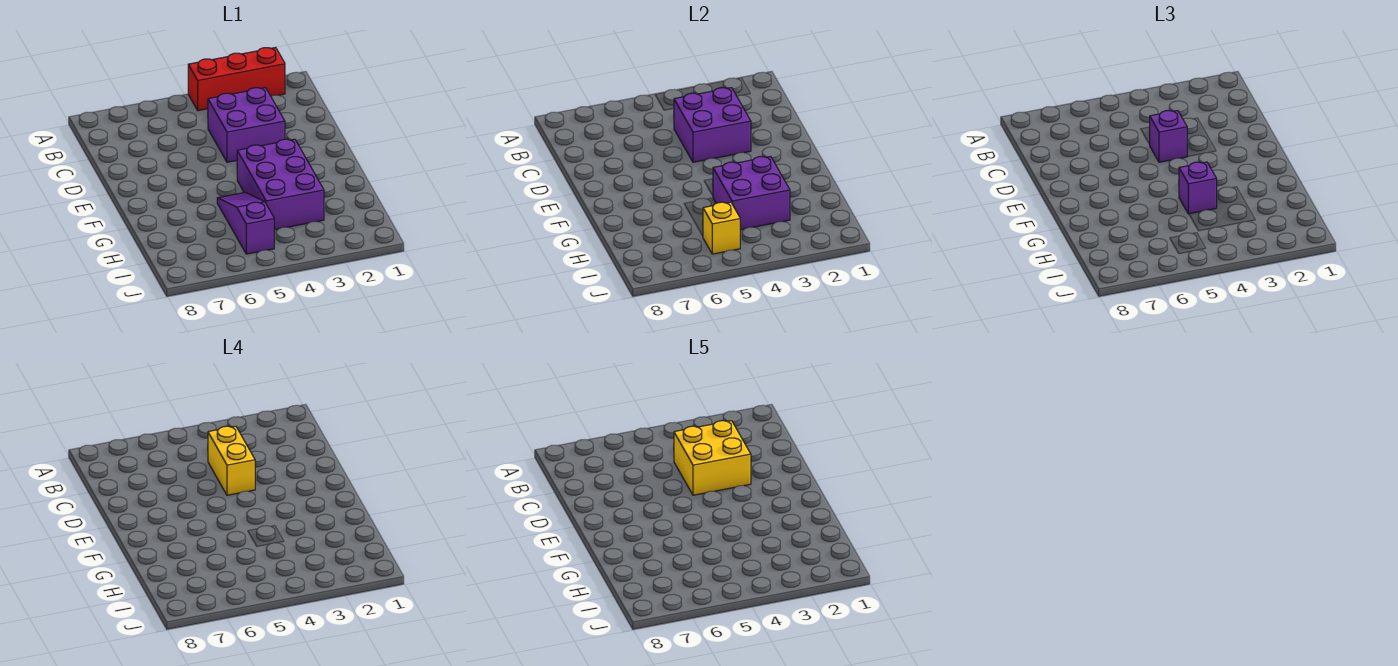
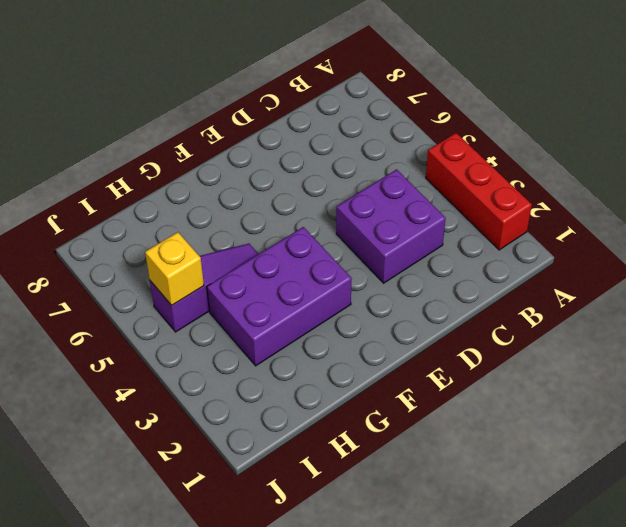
none -> purple brick C3:D4 level 2
none -> purple brick G3:H4 level 2

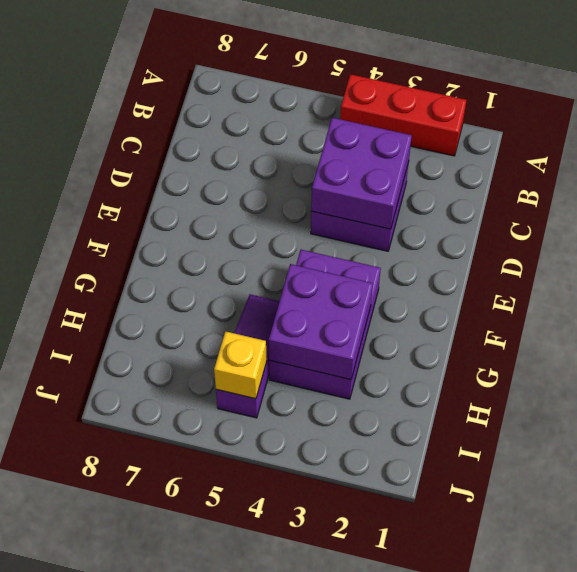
none -> purple brick D4 level 3
none -> purple brick G4 level 3

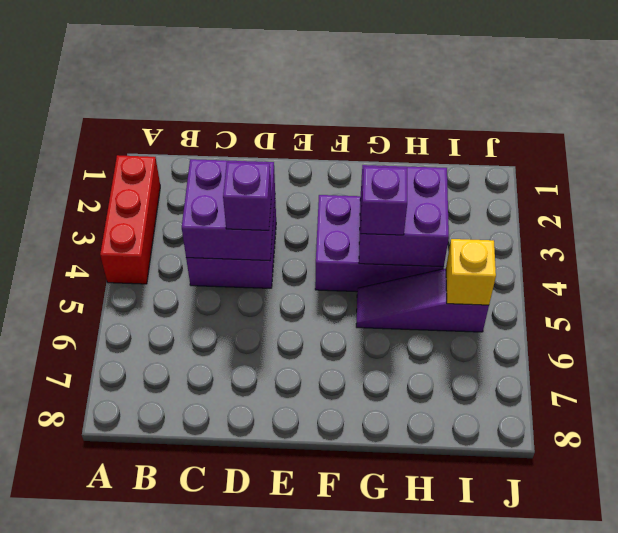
none -> yellow brick C4:D4 level 4
none -> yellow brick C3:D4 level 5

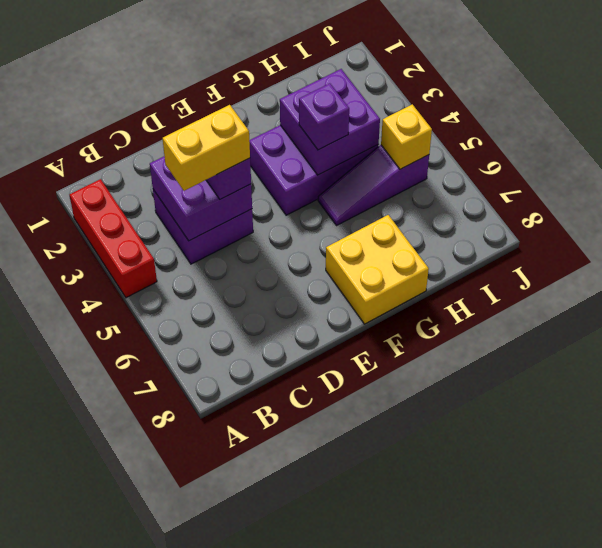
yellow brick F7:G8 level 1 -> yellow brick C3:D4 level 5

